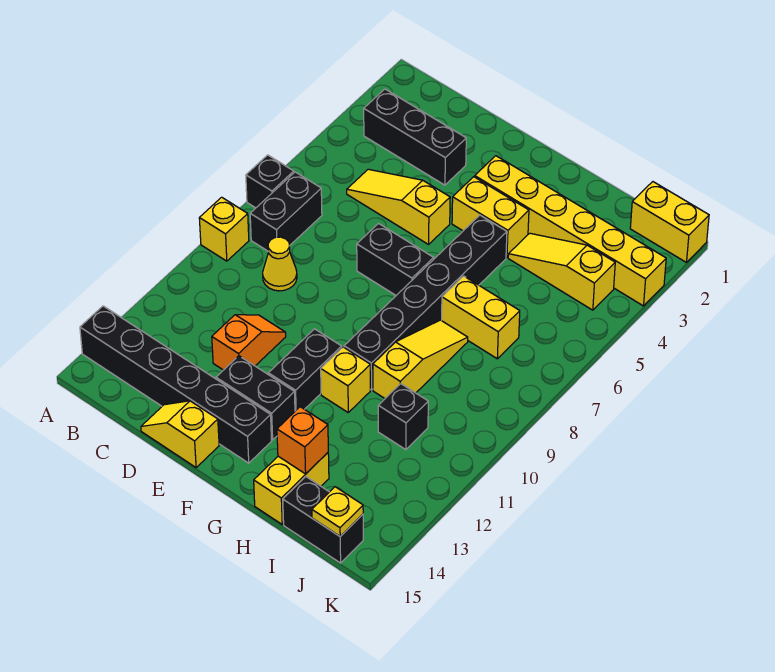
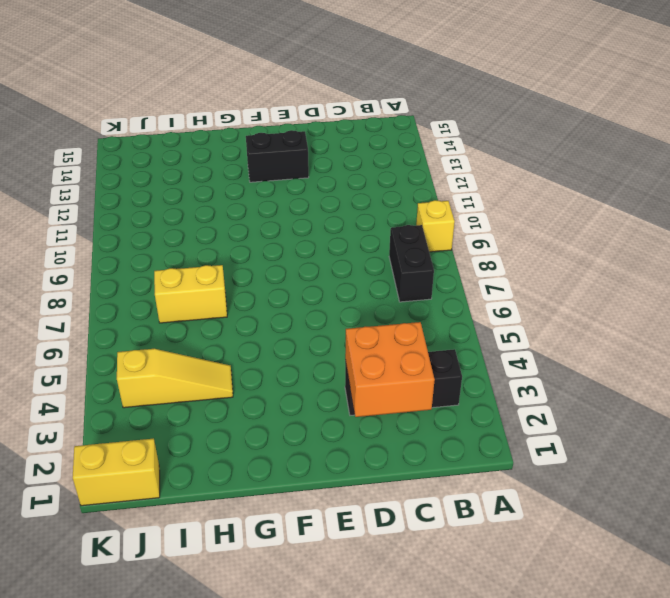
orange brick C2:D3 level 2 -> none
none -> black brick A7 level 1
none -> black brick A14:F14 level 1
none -> yellow slope C5:E5 level 1 top E

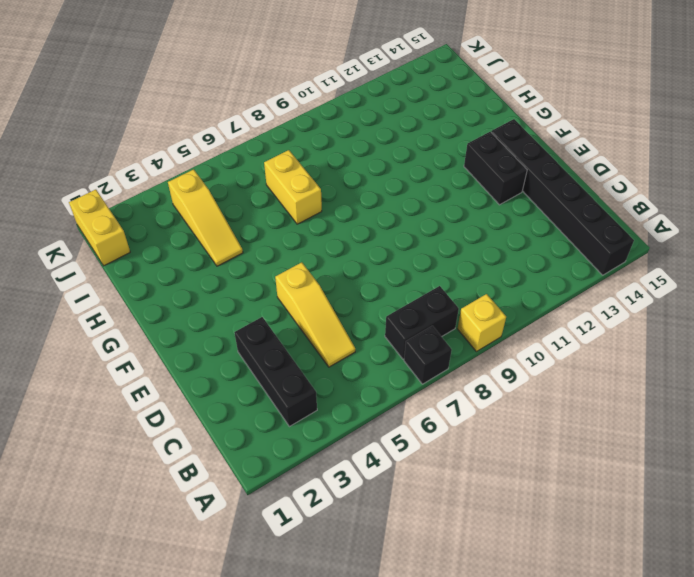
none -> yellow cone C9 level 1
none -> orange slope D11:D12 level 1 top 12
none -> yellow slope D15:E15 level 1 top E

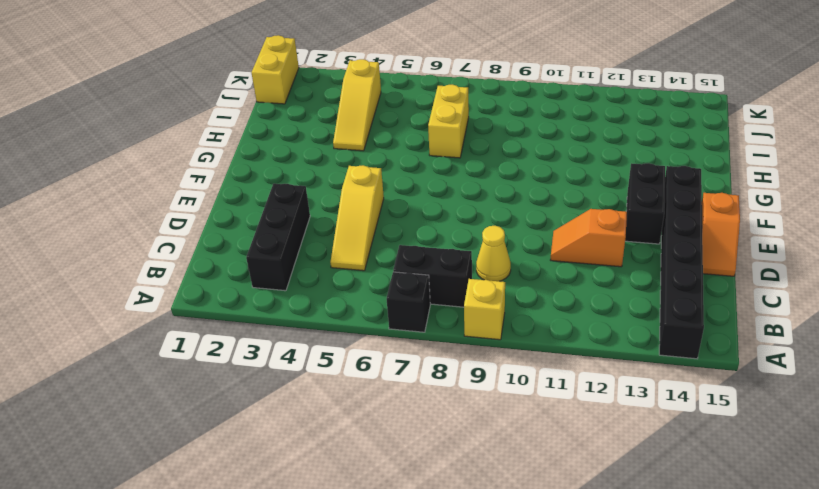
orange slope D15:E15 level 1 top E -> yellow slope D15:E15 level 1 top E
none -> black brick E7:F7 level 1
none -> yellow brick F3:K3 level 1
none -> yellow brick F4:G4 level 1

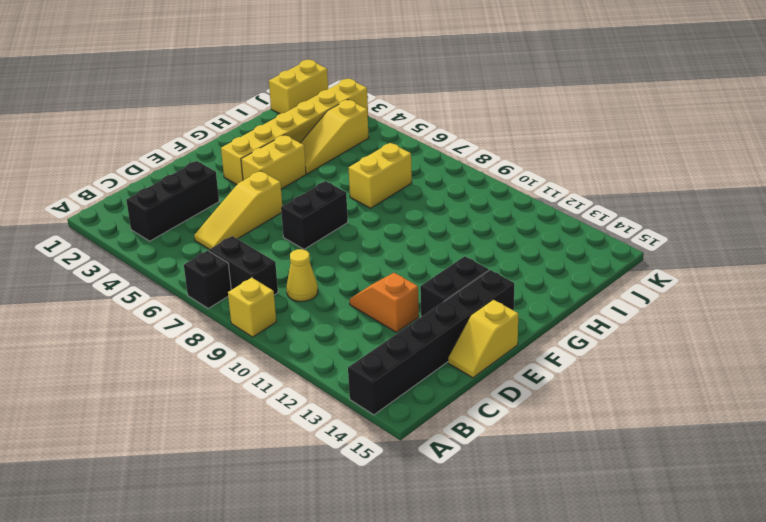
none -> black brick F11:F12 level 1
none -> black brick G5:G10 level 1
none -> yellow brick G11 level 1

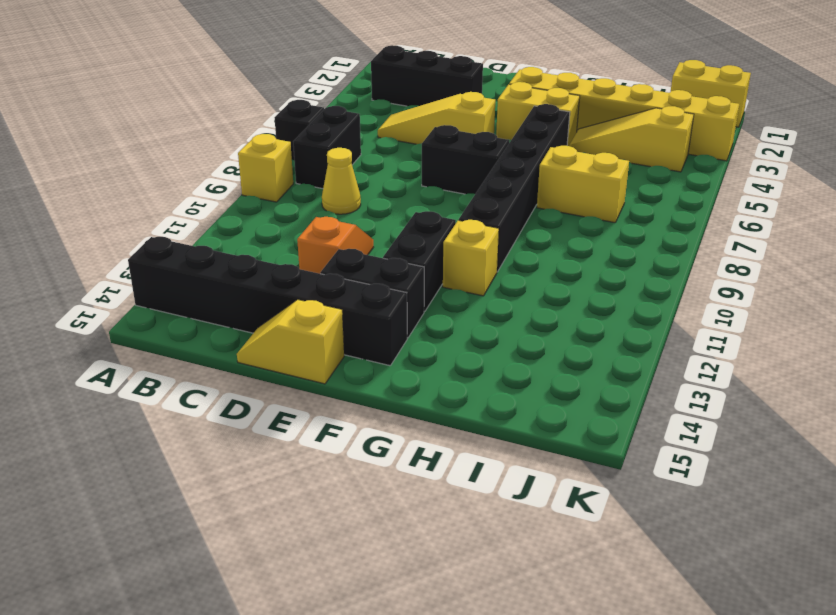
none -> yellow slope H8:H10 level 1 top 10
none -> yellow brick H14:H15 level 1
none -> black brick I11 level 1

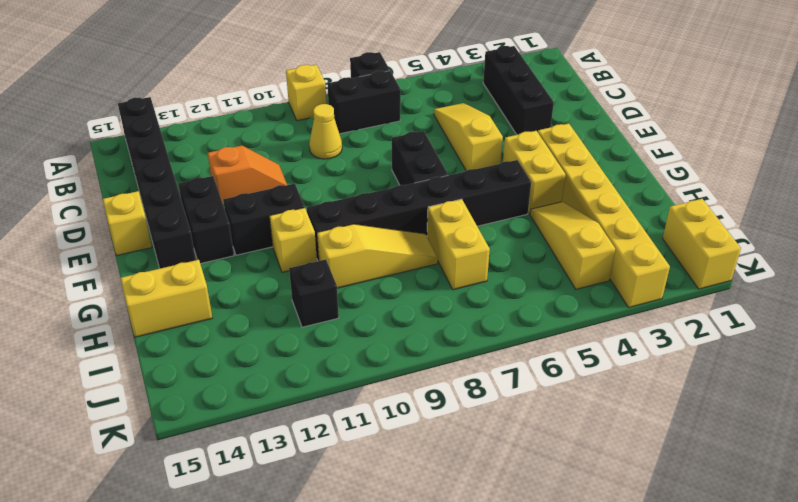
none -> black brick I15:J15 level 1
none -> orange brick H14 level 2
none -> yellow plate J15 level 2

